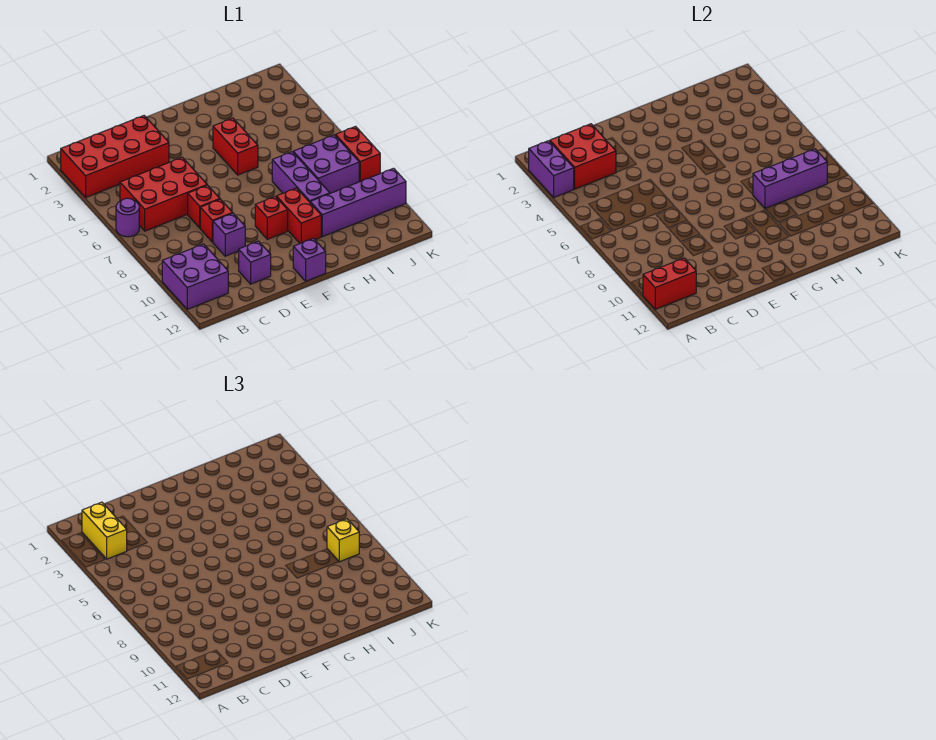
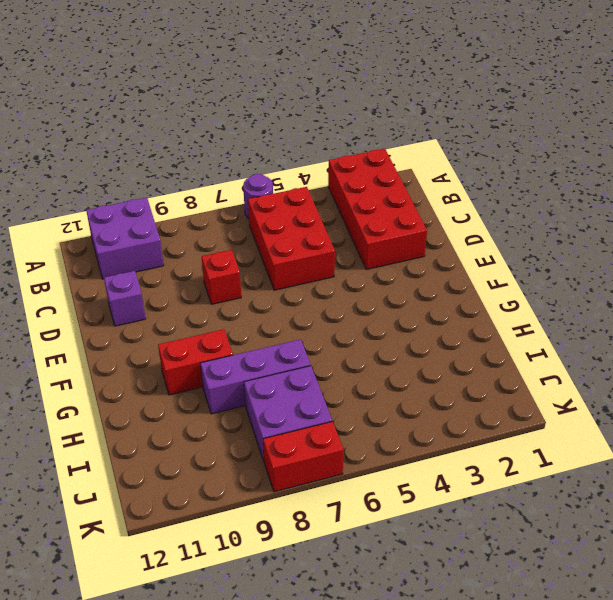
none -> red brick D7 level 1
none -> purple brick D9 level 1
none -> red brick F9 level 1

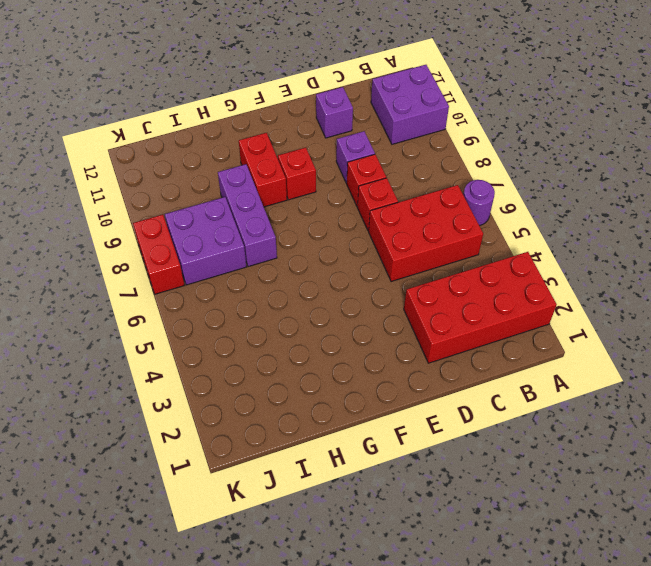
none -> purple brick F12 level 1
none -> red brick G4:G5 level 1
none -> purple brick H10:K10 level 1

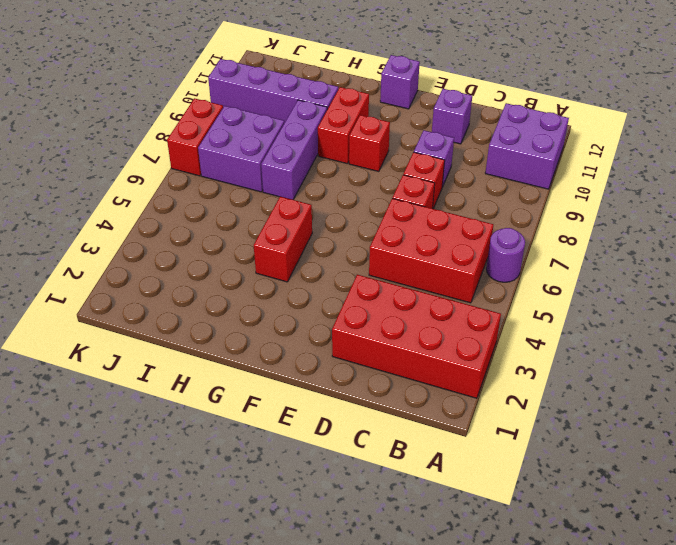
none -> purple brick A2:A3 level 2
none -> red brick A11:B11 level 2
none -> red brick B2:C3 level 2

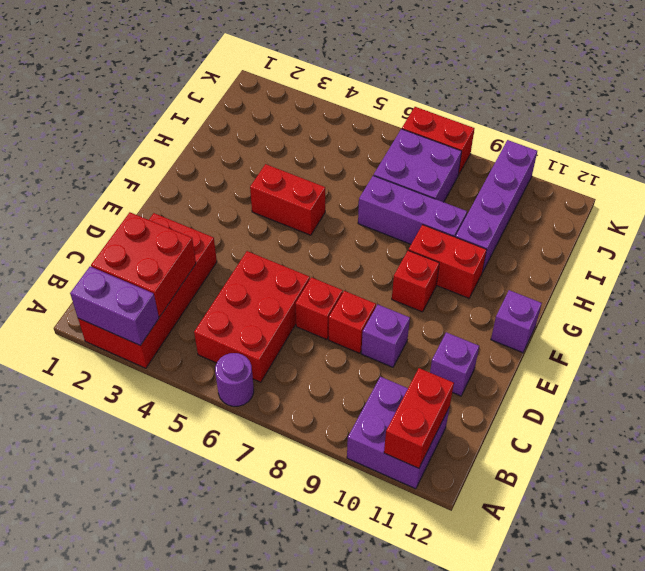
none -> purple brick H8:J8 level 2
none -> yellow brick B2:B3 level 3
none -> yellow brick J8 level 3

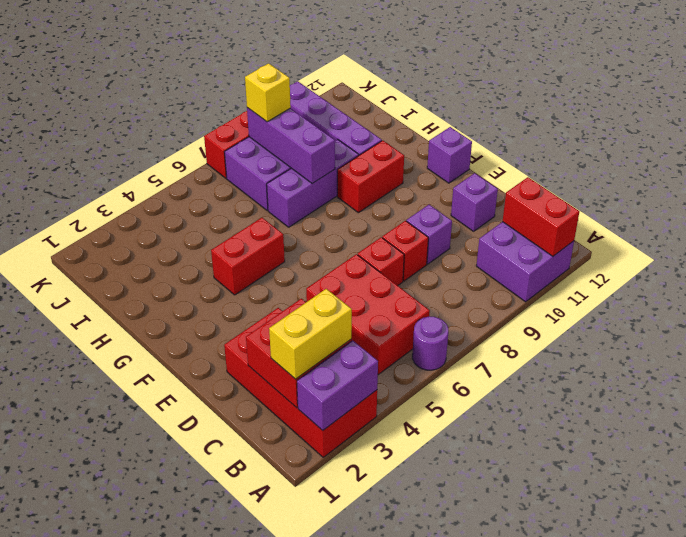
none -> red brick F9 level 1

